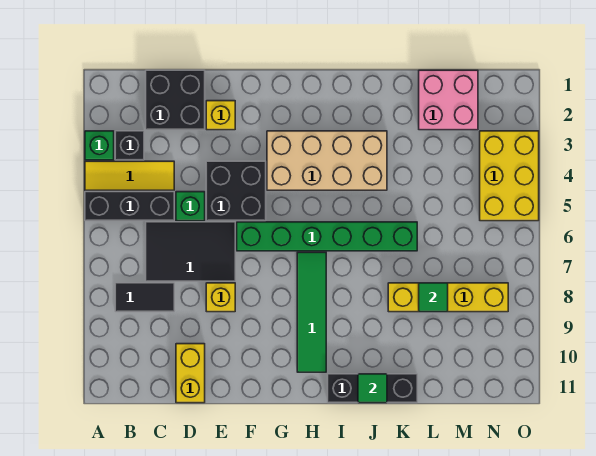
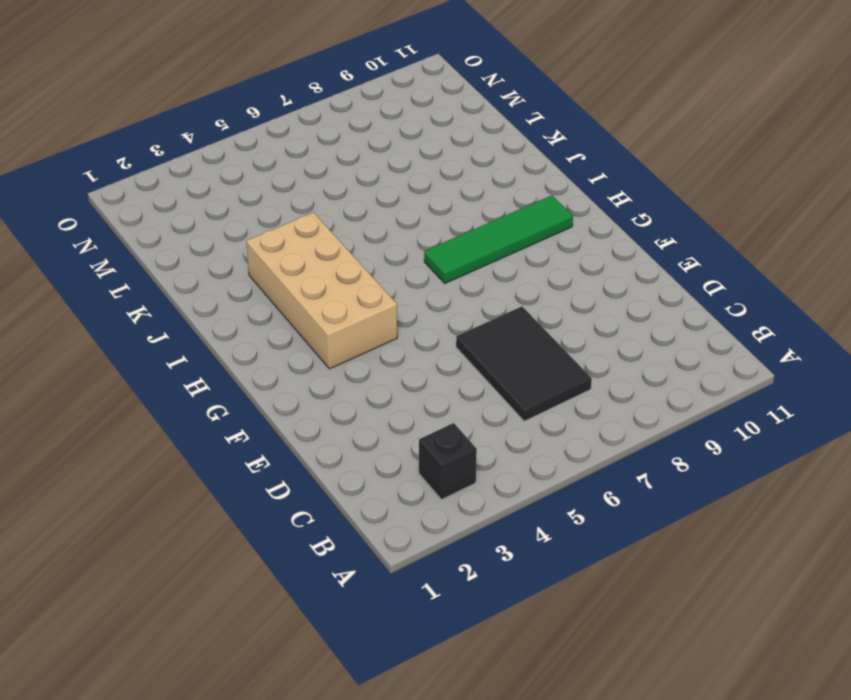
none -> green brick A3 level 1
none -> yellow tile A4:C4 level 1
none -> black brick A5:C5 level 1

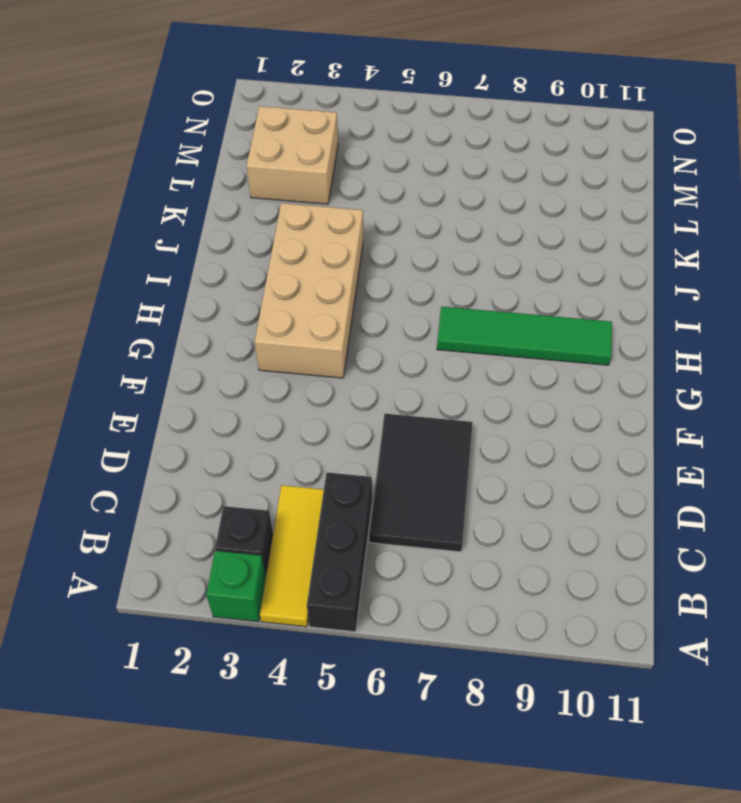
tan brick L2:M3 level 1 -> pink brick L1:M2 level 1
none -> black tile B8:C8 level 1
none -> black brick C1:D2 level 1
none -> green brick D5 level 1

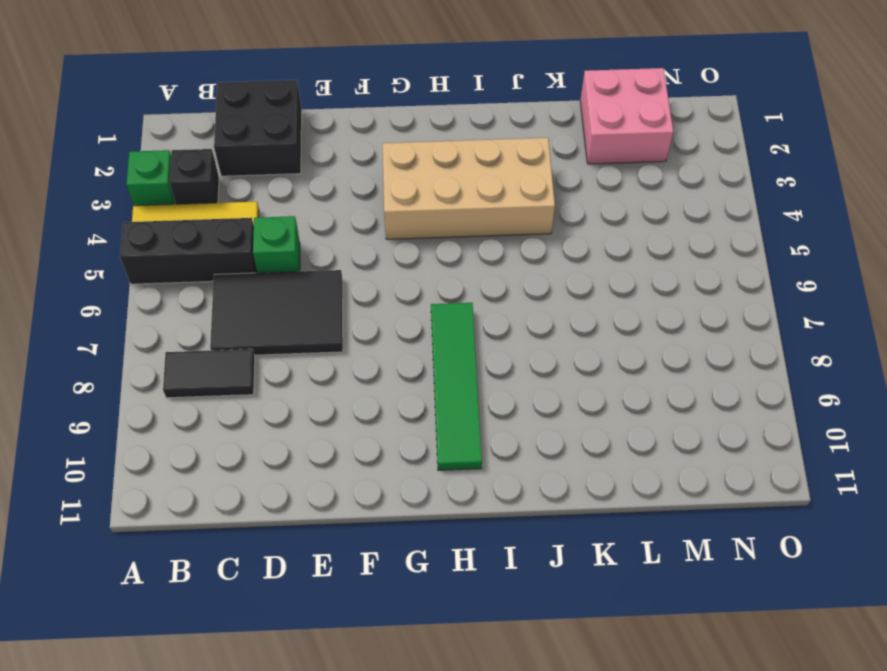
none -> yellow brick D10:D11 level 1
none -> yellow brick E2 level 1
none -> black brick E4:F5 level 1

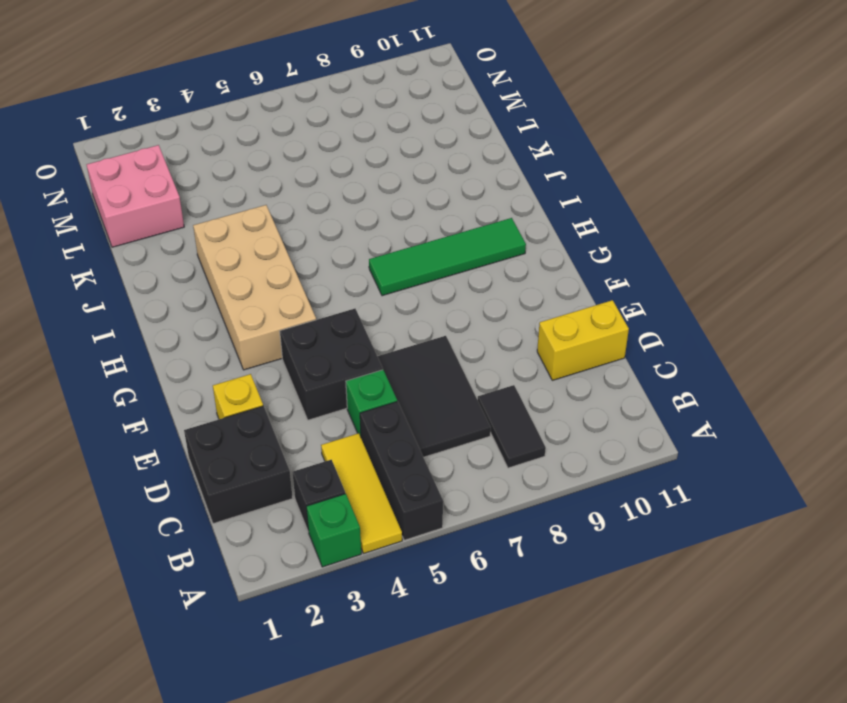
none -> yellow brick E8 level 1
none -> green brick F6:K6 level 1
none -> black brick I11:K11 level 1

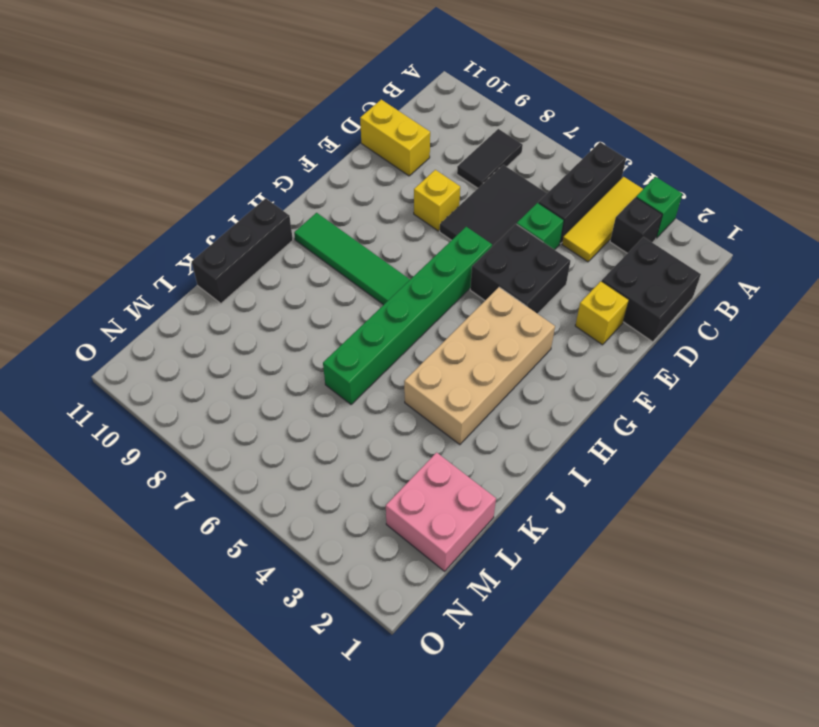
none -> yellow brick K8:N8 level 1
none -> yellow brick N3:O5 level 1
none -> green tile J11 level 2

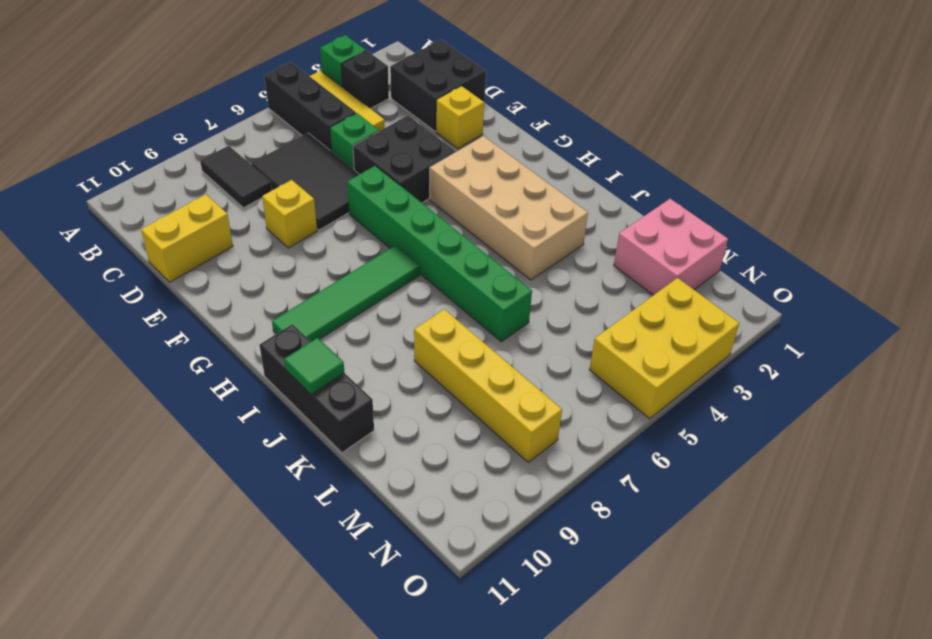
none -> green tile L8 level 2

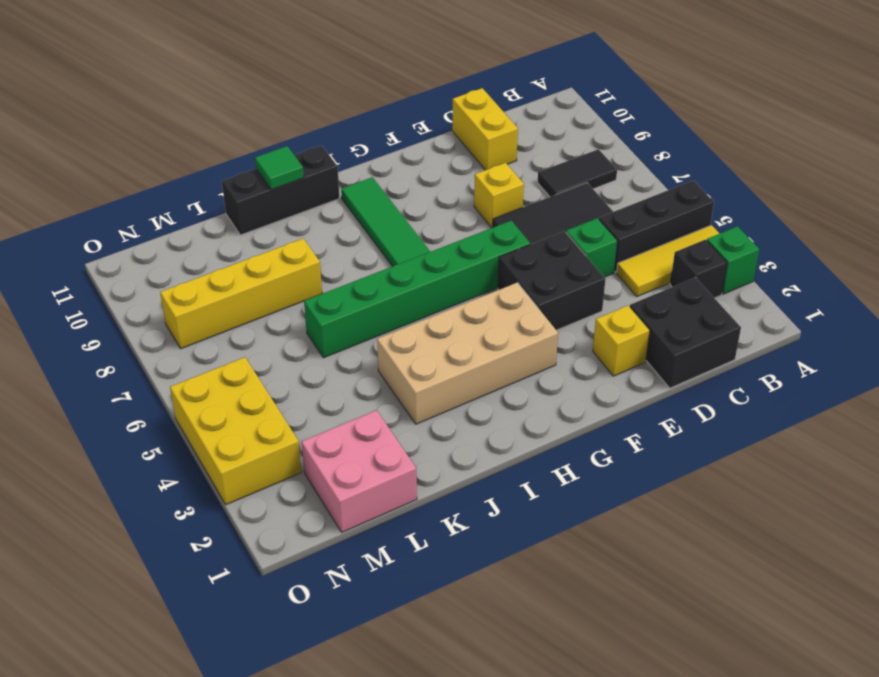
none -> green tile L8 level 2

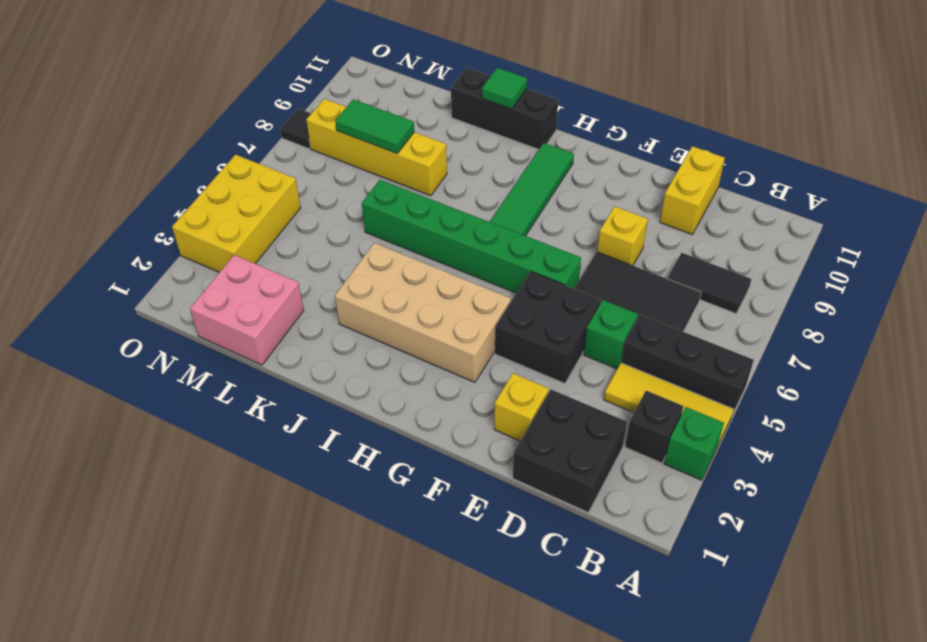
green tile L8:M8 level 2 -> green tile L8 level 2
black tile O8 level 1 -> none

